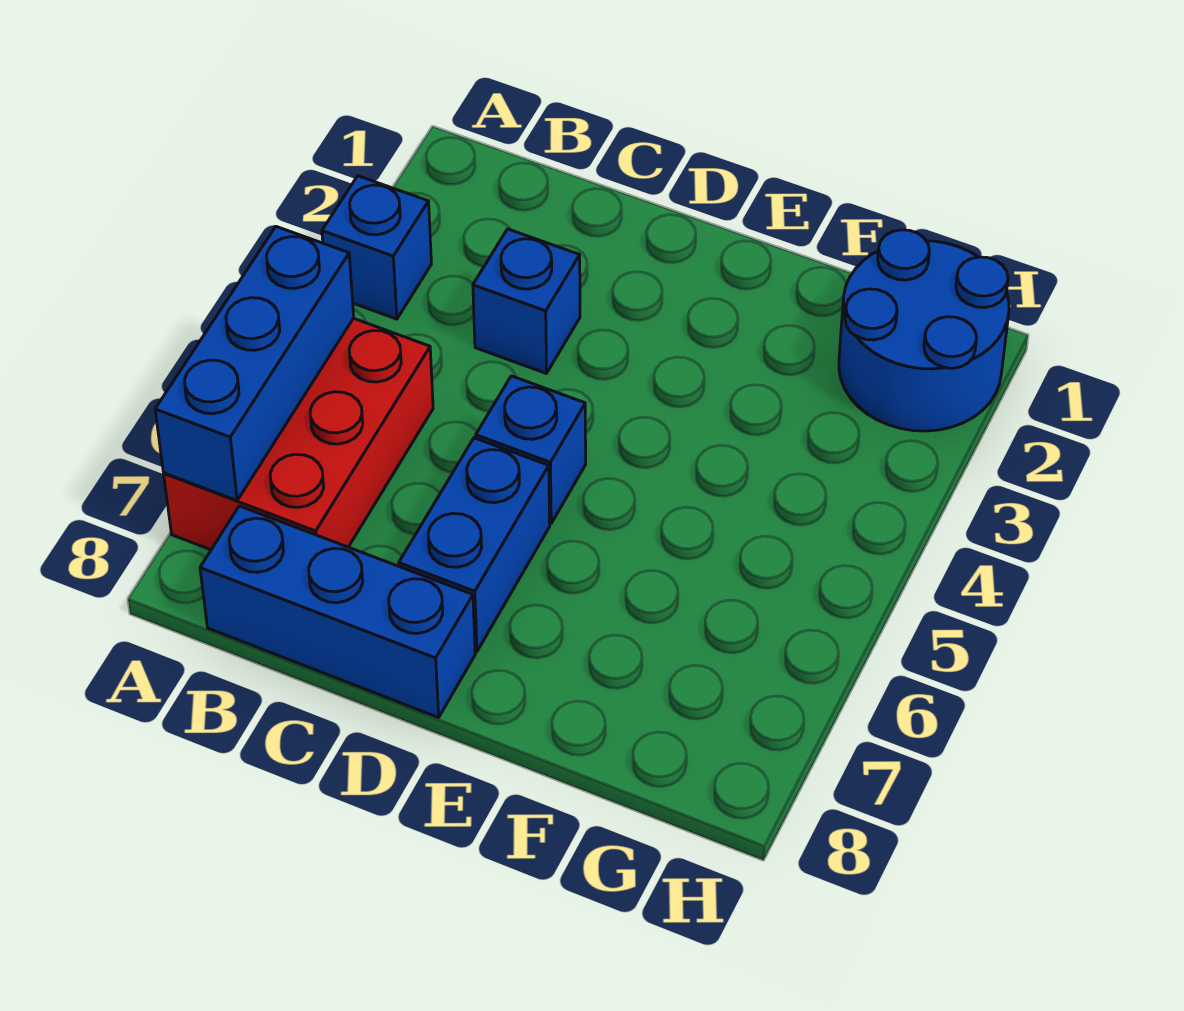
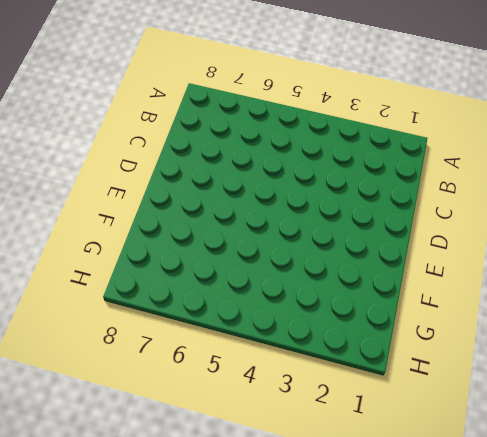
none -> blue brick A3 level 1
none -> red brick A5:B7 level 1

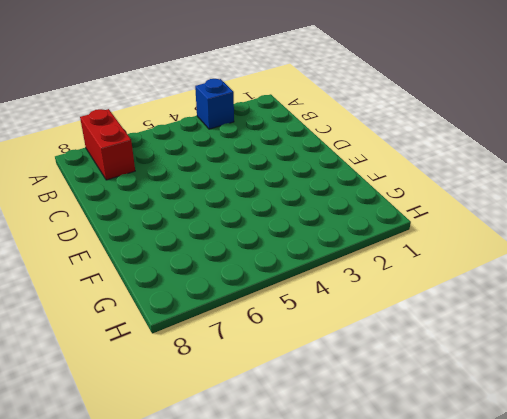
red brick A7:B7 level 1 -> red brick A5:B7 level 1
none -> blue brick B8:D8 level 1
none -> blue brick C3 level 1

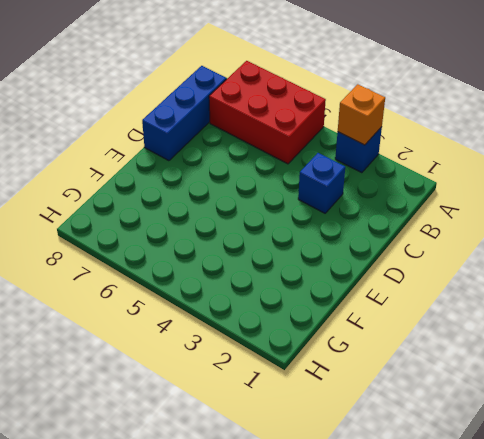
orange brick A3 level 2 -> none
none -> blue brick D5 level 1
none -> blue brick D6:D7 level 1

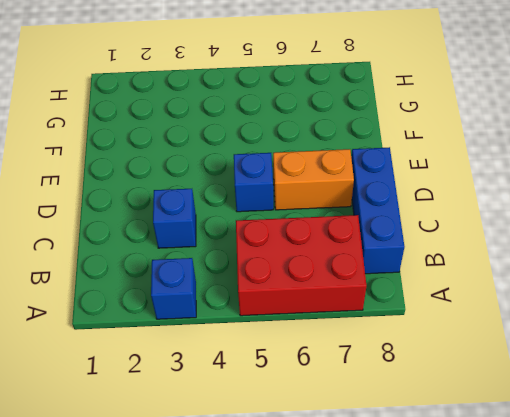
orange brick D6:D7 level 1 -> blue brick D6:D7 level 1
none -> blue round brick G1:H2 level 1
none -> blue brick A5:A7 level 2

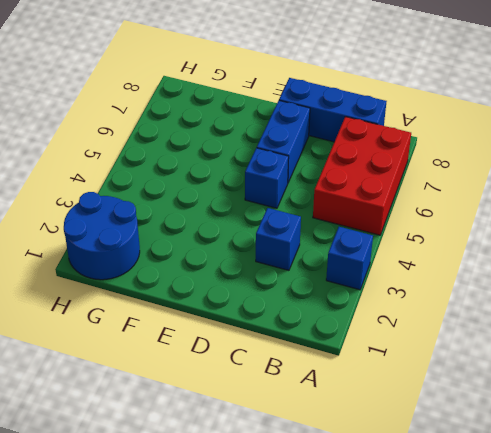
none -> blue brick A5:A7 level 2

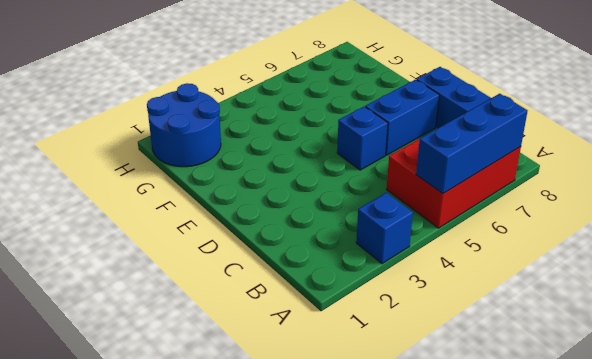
none -> blue brick C3 level 1

